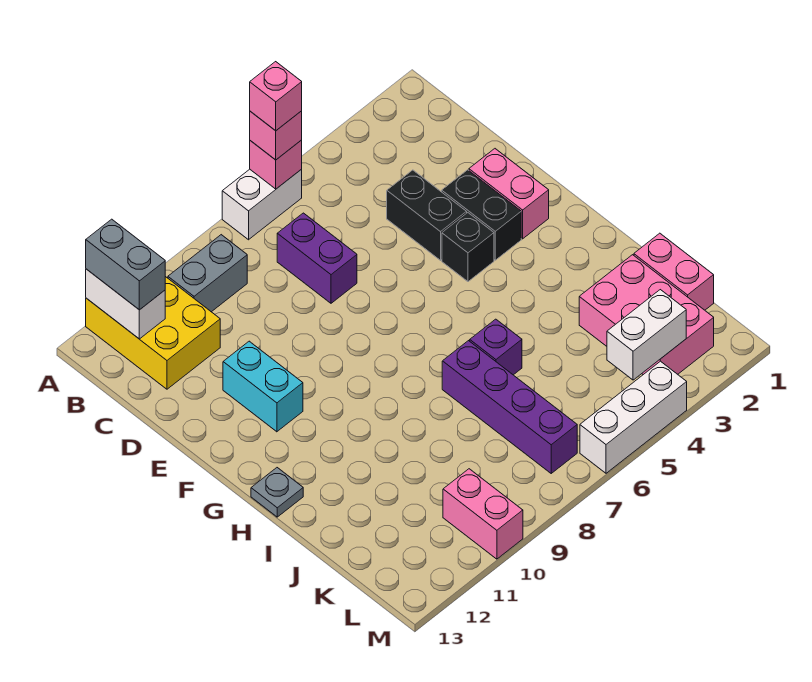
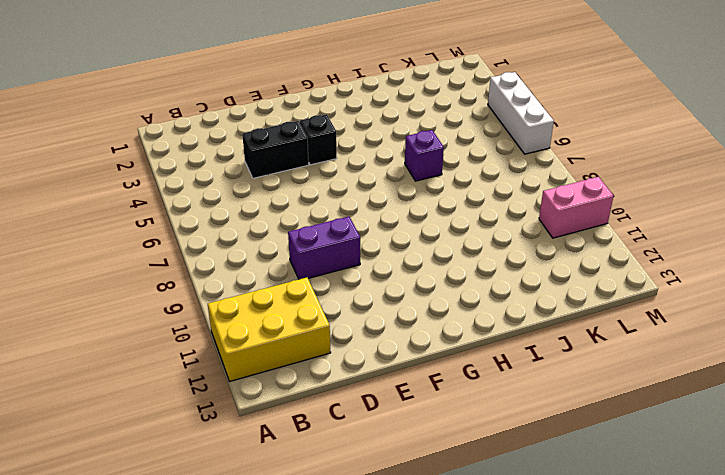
purple brick D9:E9 level 1 -> purple brick C7:D7 level 1
none -> white brick A6:A7 level 1
none -> grey brick B9:B10 level 1
none -> pink brick E2:F2 level 1

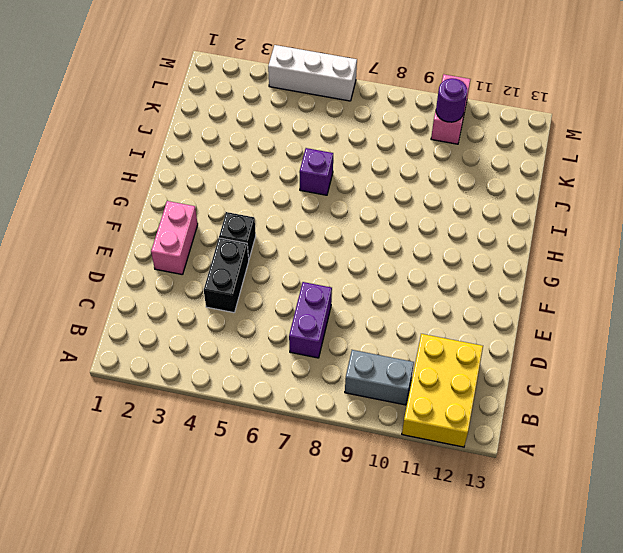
purple round brick L10 level 2 -> none
none -> white brick A6:A7 level 1
none -> black brick E3:F3 level 1
none -> cyan brick E11:F11 level 1

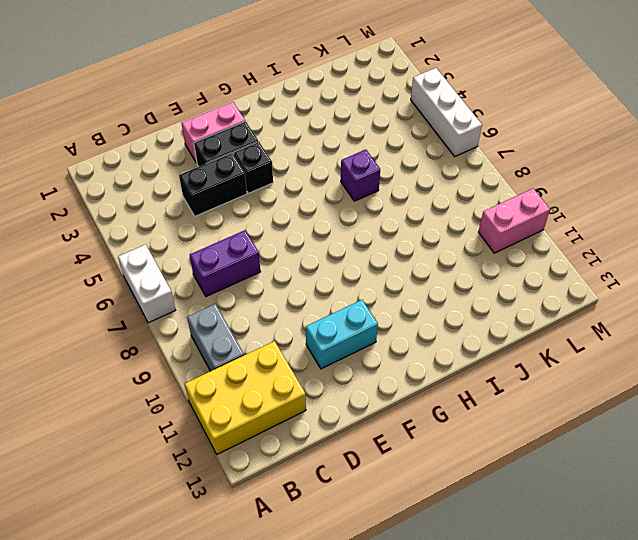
none -> grey plate H13 level 1
none -> purple brick I7:L7 level 1
none -> pink brick J1:K1 level 1

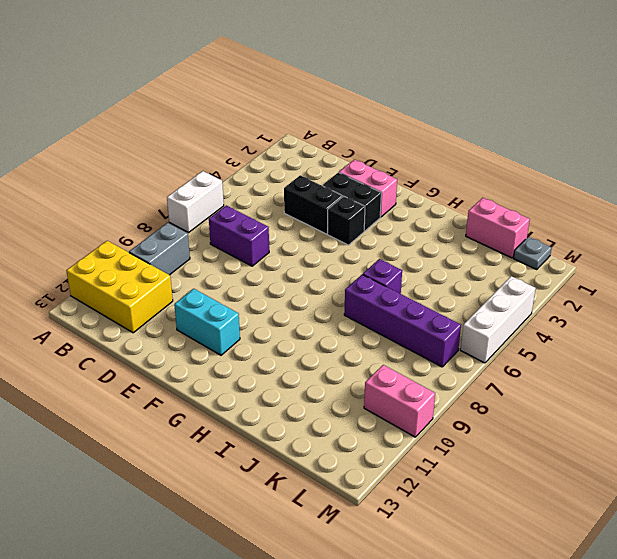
grey plate L1 level 1 -> grey plate H13 level 1
none -> pink brick J2:L3 level 1
none -> pink brick A6 level 2
none -> white brick A12:B12 level 2

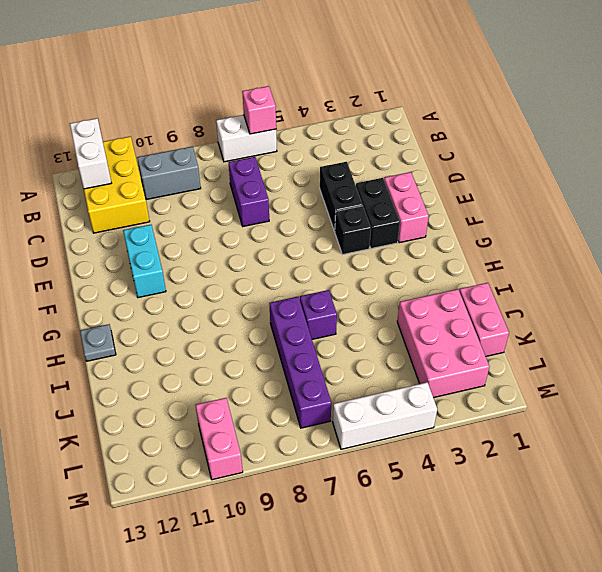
none -> white brick L3:L4 level 2
none -> pink brick A6 level 3
none -> grey brick A12:B12 level 3

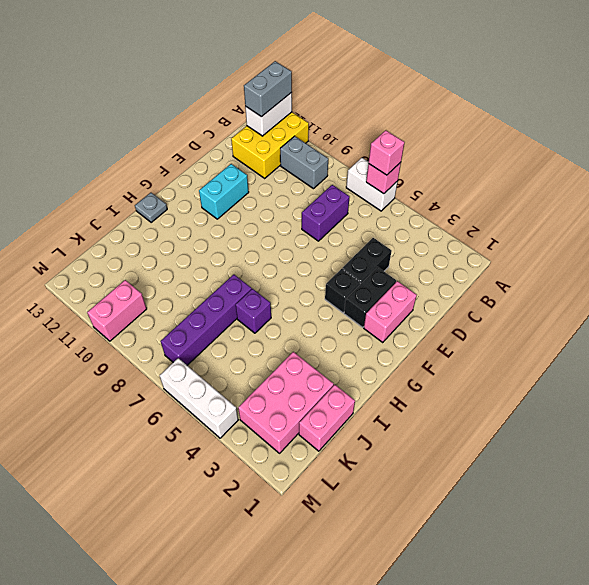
none -> white brick L3:L4 level 2
none -> pink brick A6 level 4

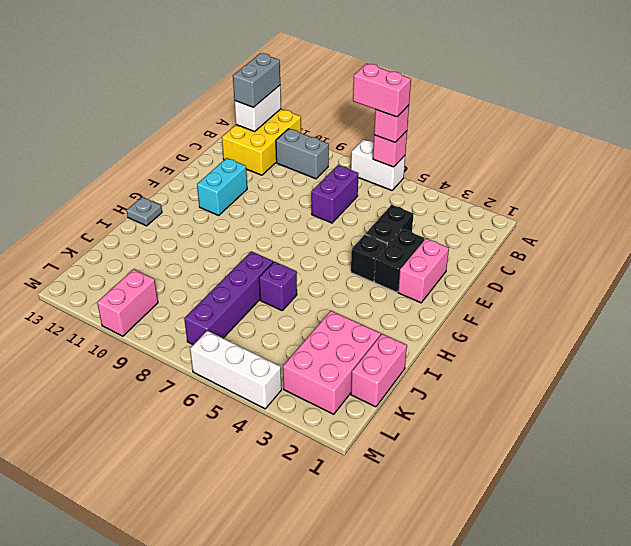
pink brick A6:A7 level 4 -> pink brick A6 level 4
none -> white brick L3:L4 level 2

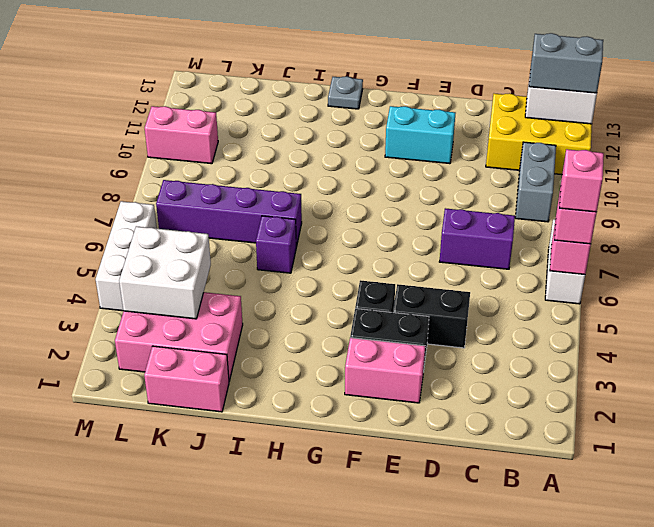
white brick K3:L4 level 2 -> white brick L3:L4 level 2

